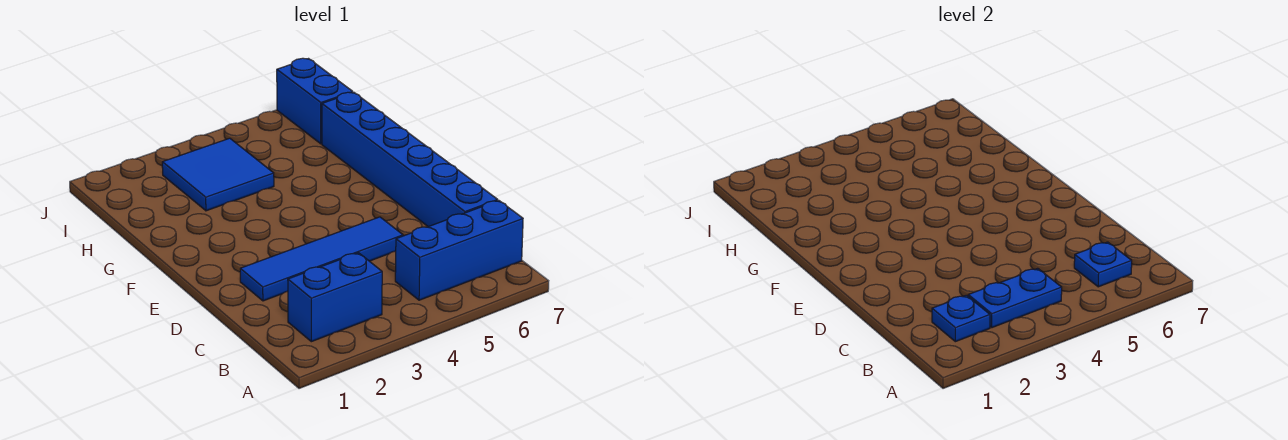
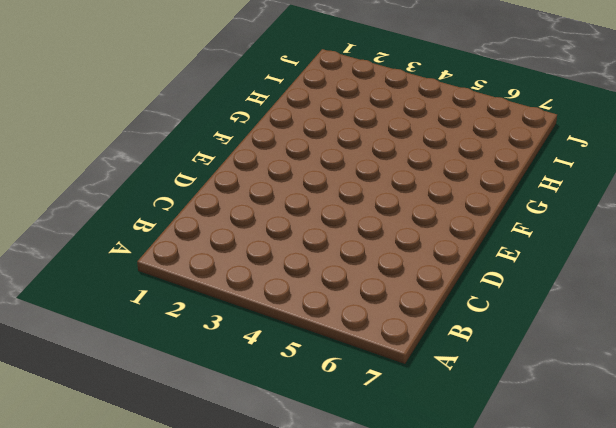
none -> blue brick B2:B3 level 1
none -> blue brick B5:B7 level 1

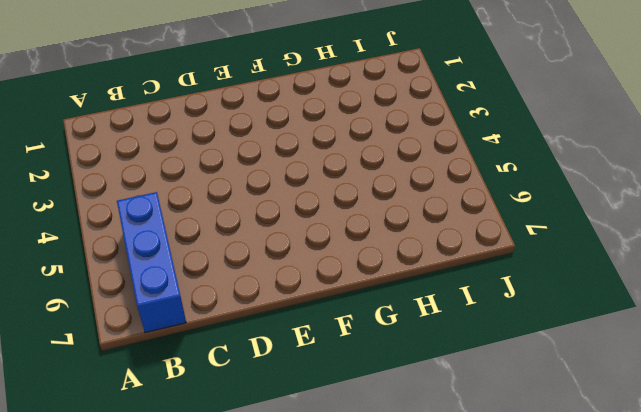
none -> blue brick B2:B3 level 1
none -> blue brick C7:H7 level 1

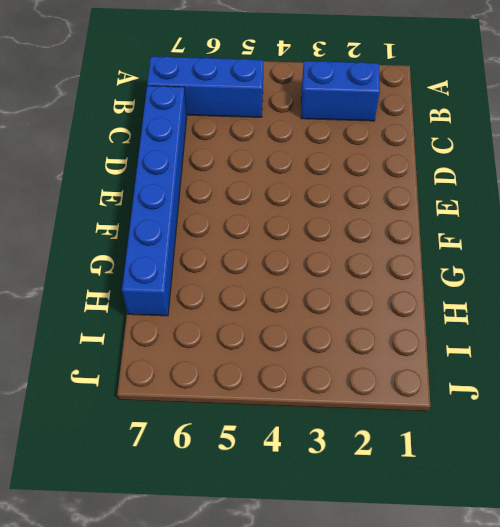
none -> blue tile D2:D5 level 1
none -> blue tile H3:I4 level 1

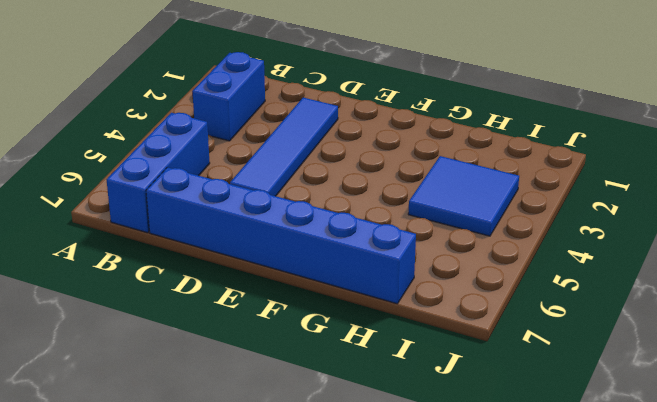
none -> blue brick I7:J7 level 1
none -> blue plate B2 level 2

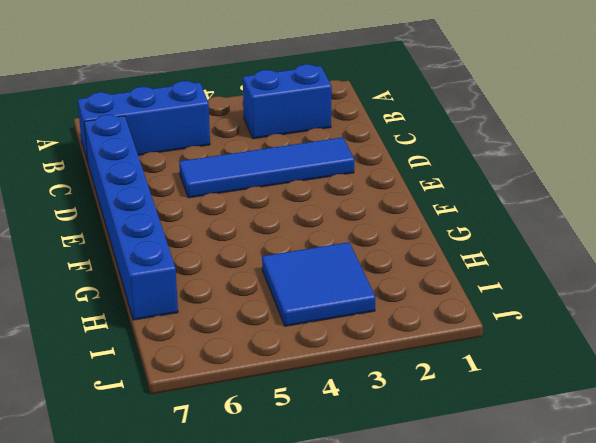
none -> blue brick I7:J7 level 1
none -> blue plate B2 level 2

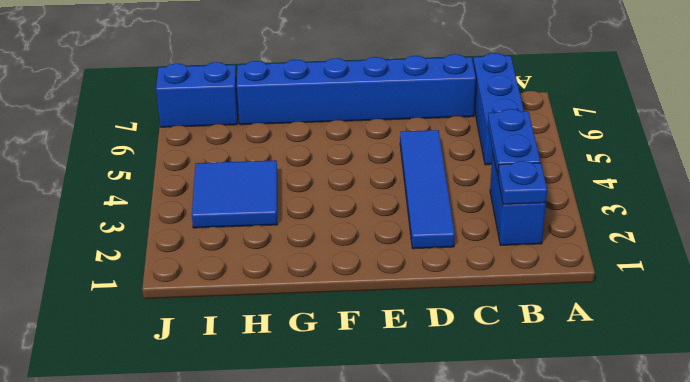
none -> blue plate B6 level 2

